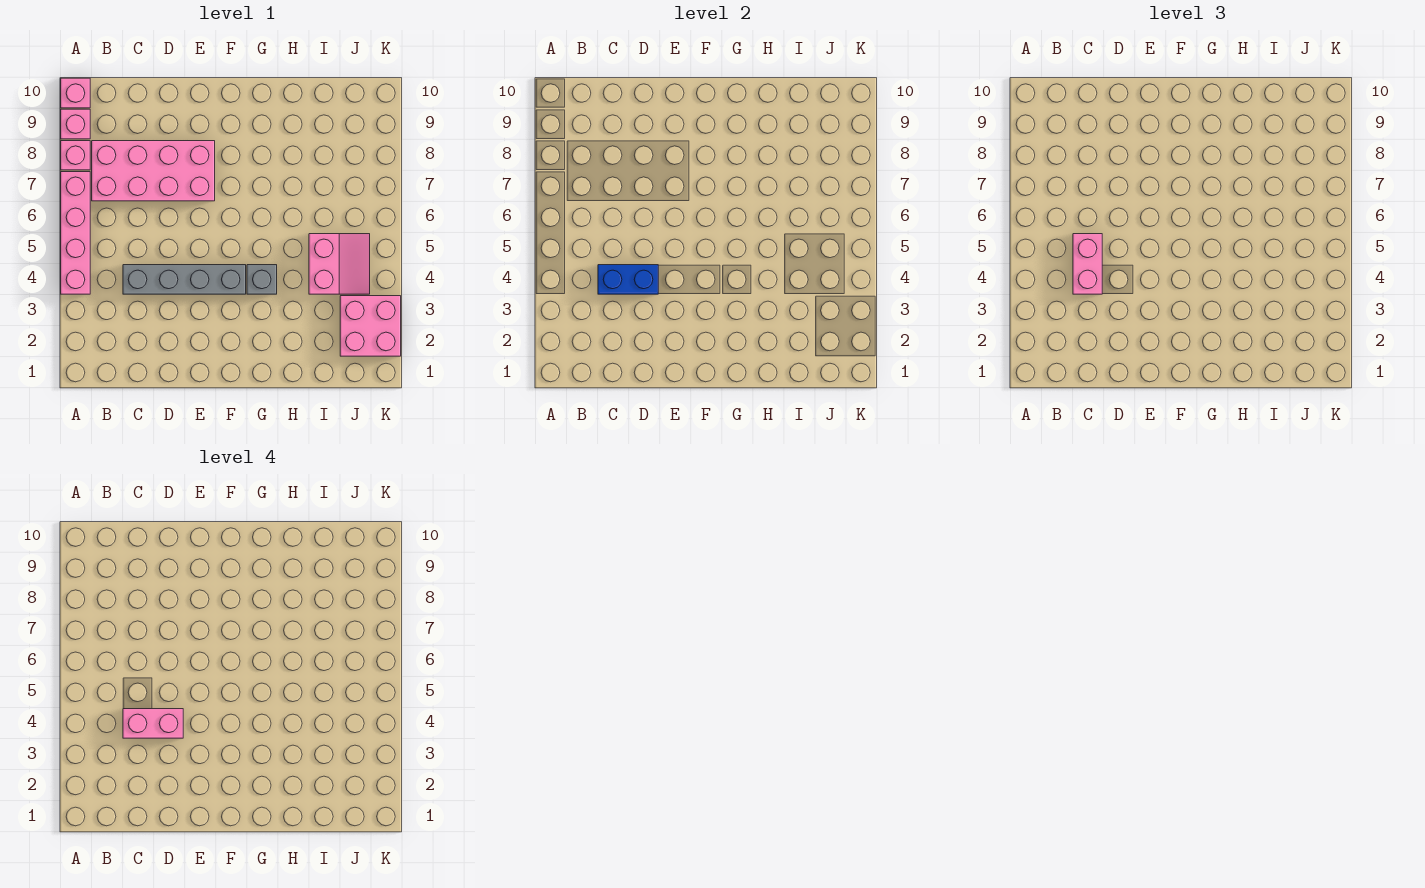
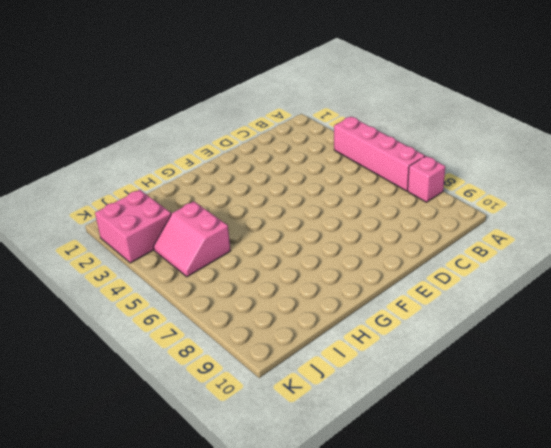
none -> pink brick A9 level 1
none -> pink brick A10 level 1
none -> pink brick B7:E8 level 1

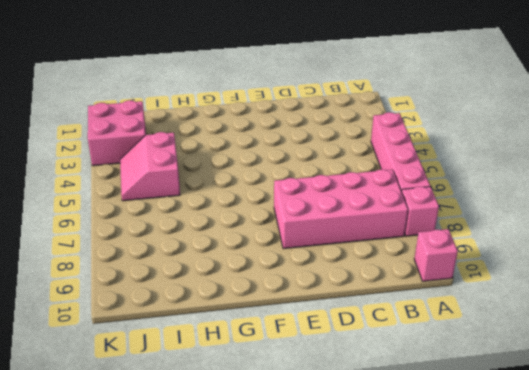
none -> pink brick A9 level 1
none -> grey brick C4:F4 level 1
none -> grey brick G4 level 1

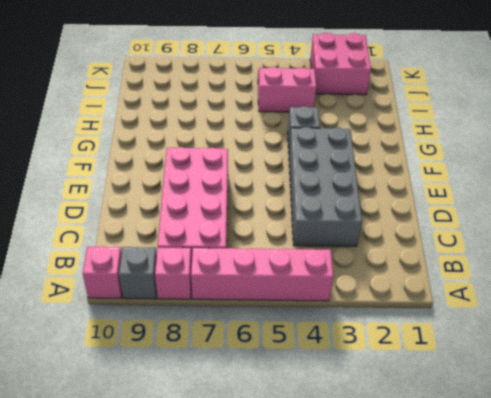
grey brick A9 level 1 -> pink brick A9 level 1
grey brick C3:F4 level 1 -> grey brick C4:F4 level 1
none -> blue brick C4:D4 level 2
none -> pink brick C4:C5 level 3
none -> pink brick C4:D4 level 4

